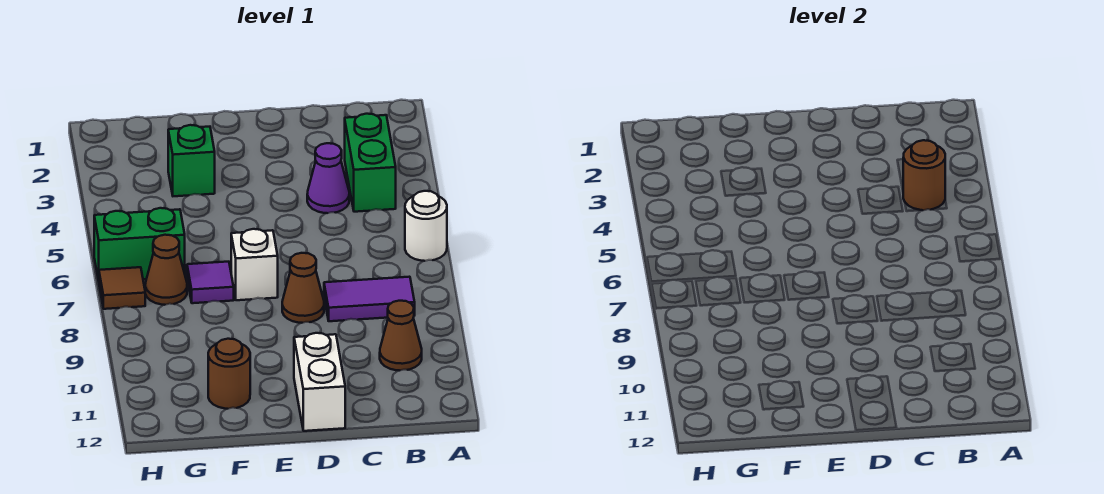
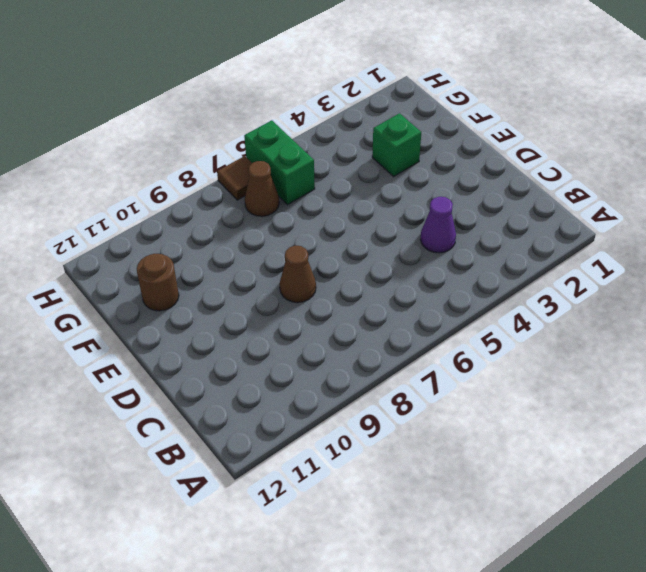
none -> white round brick A6 level 1
none -> green brick B3:B4 level 1
none -> purple tile B8:C8 level 1

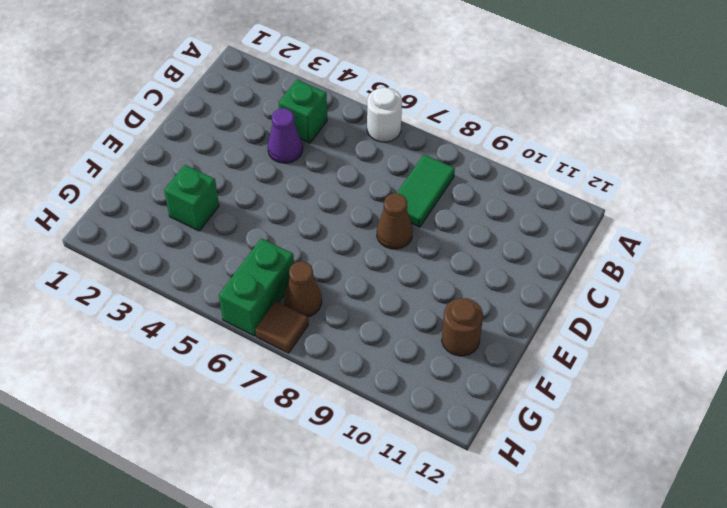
green brick B4 level 1 -> green brick B3:B4 level 1
green tile B8:C8 level 1 -> purple tile B8:C8 level 1
none -> brown cone B10 level 1
none -> white brick D11:D12 level 1
none -> white brick E7 level 1

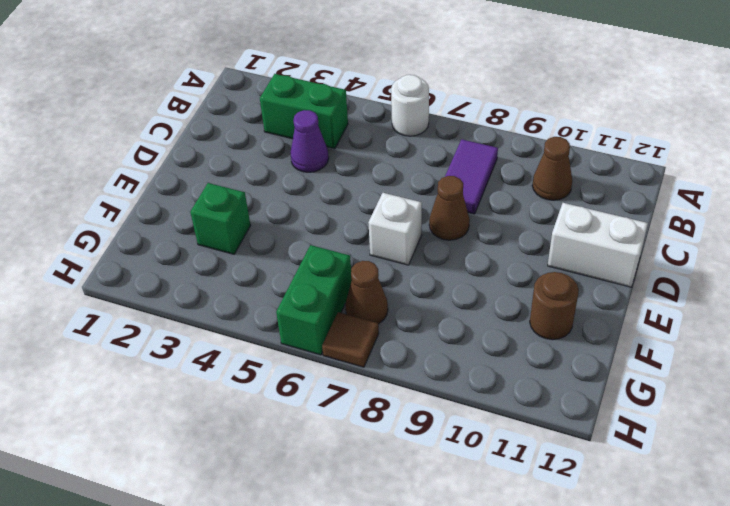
none -> purple tile F7 level 1
none -> brown round brick B4 level 2

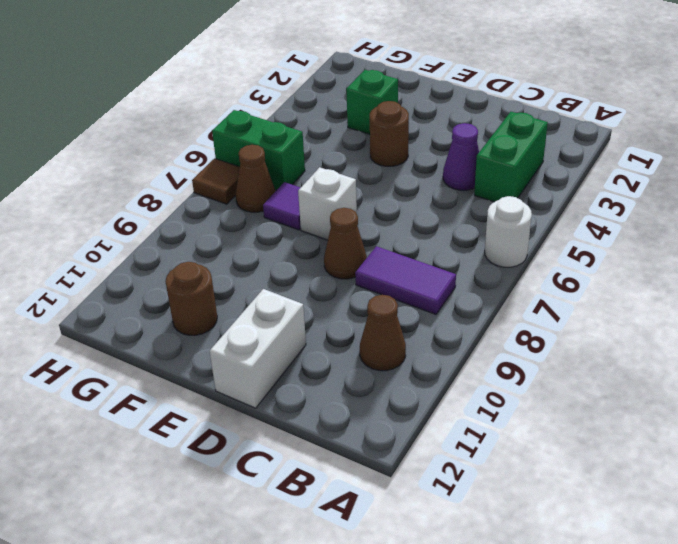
brown round brick E4 level 1 -> brown round brick B4 level 2

